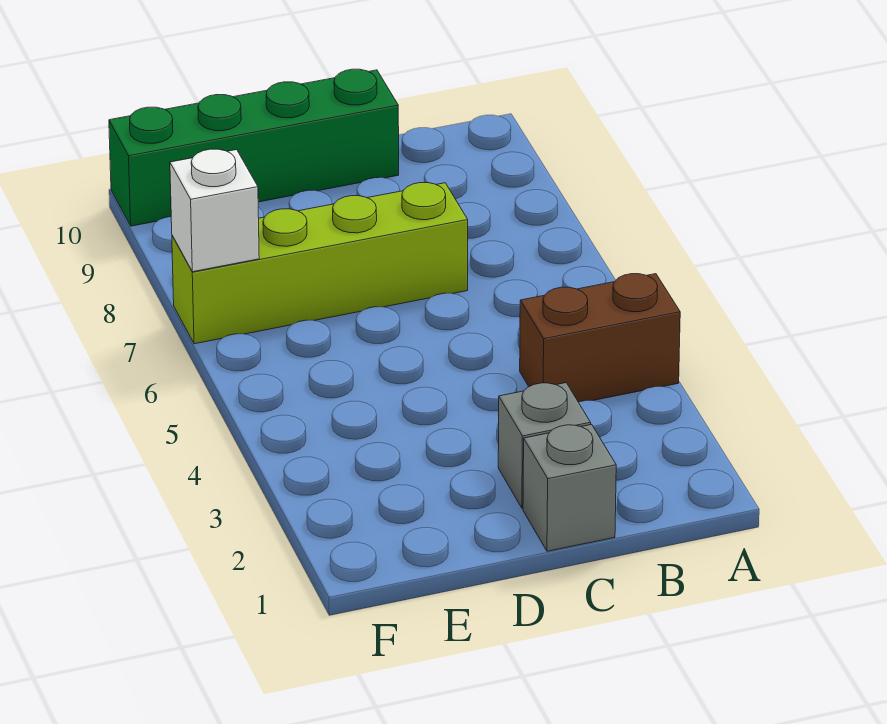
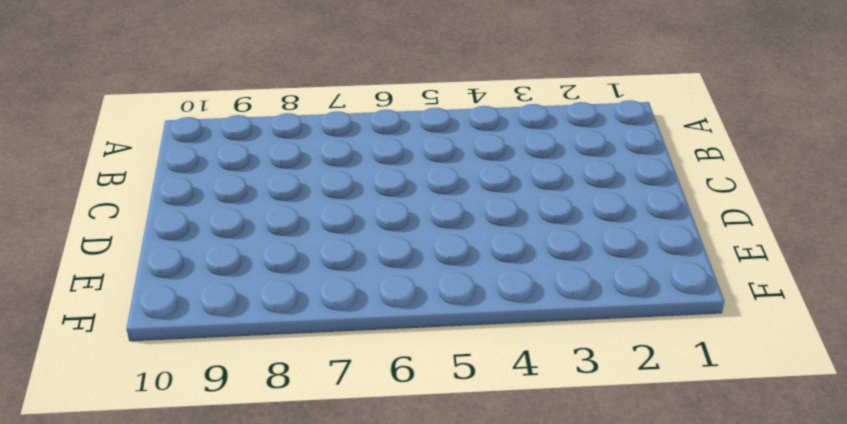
none -> brown brick A4:B4 level 1
none -> grey brick C1 level 1

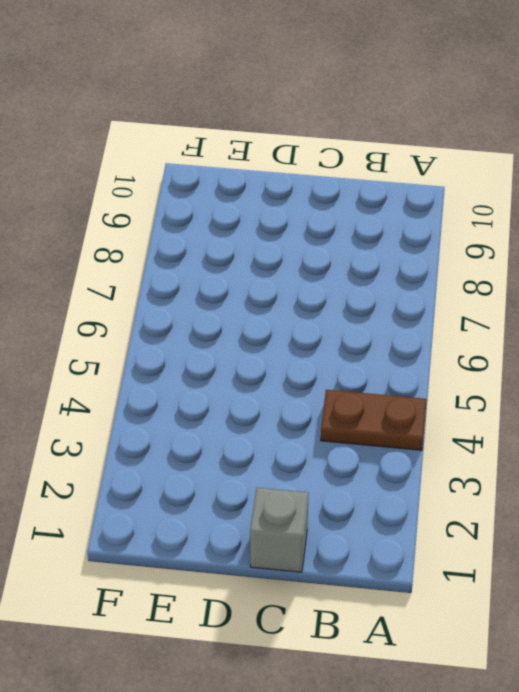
brown plate A4:B4 level 1 -> brown brick A4:B4 level 1
none -> grey brick C2 level 1
none -> lime brick C7:F7 level 1

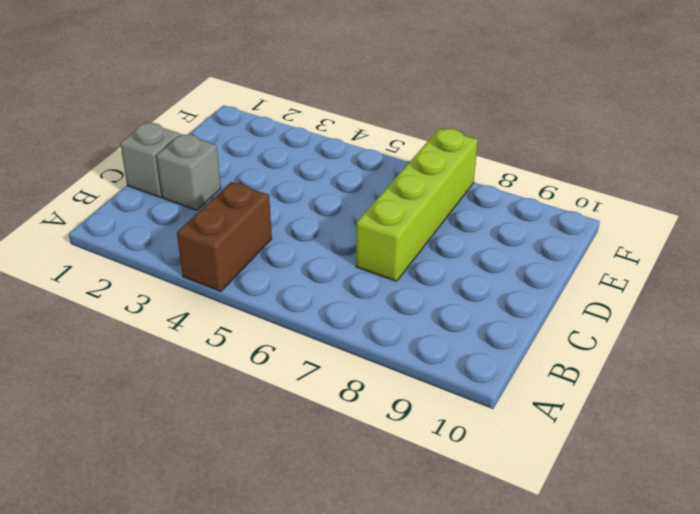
none -> green brick C10:F10 level 1
none -> white brick F7 level 2

